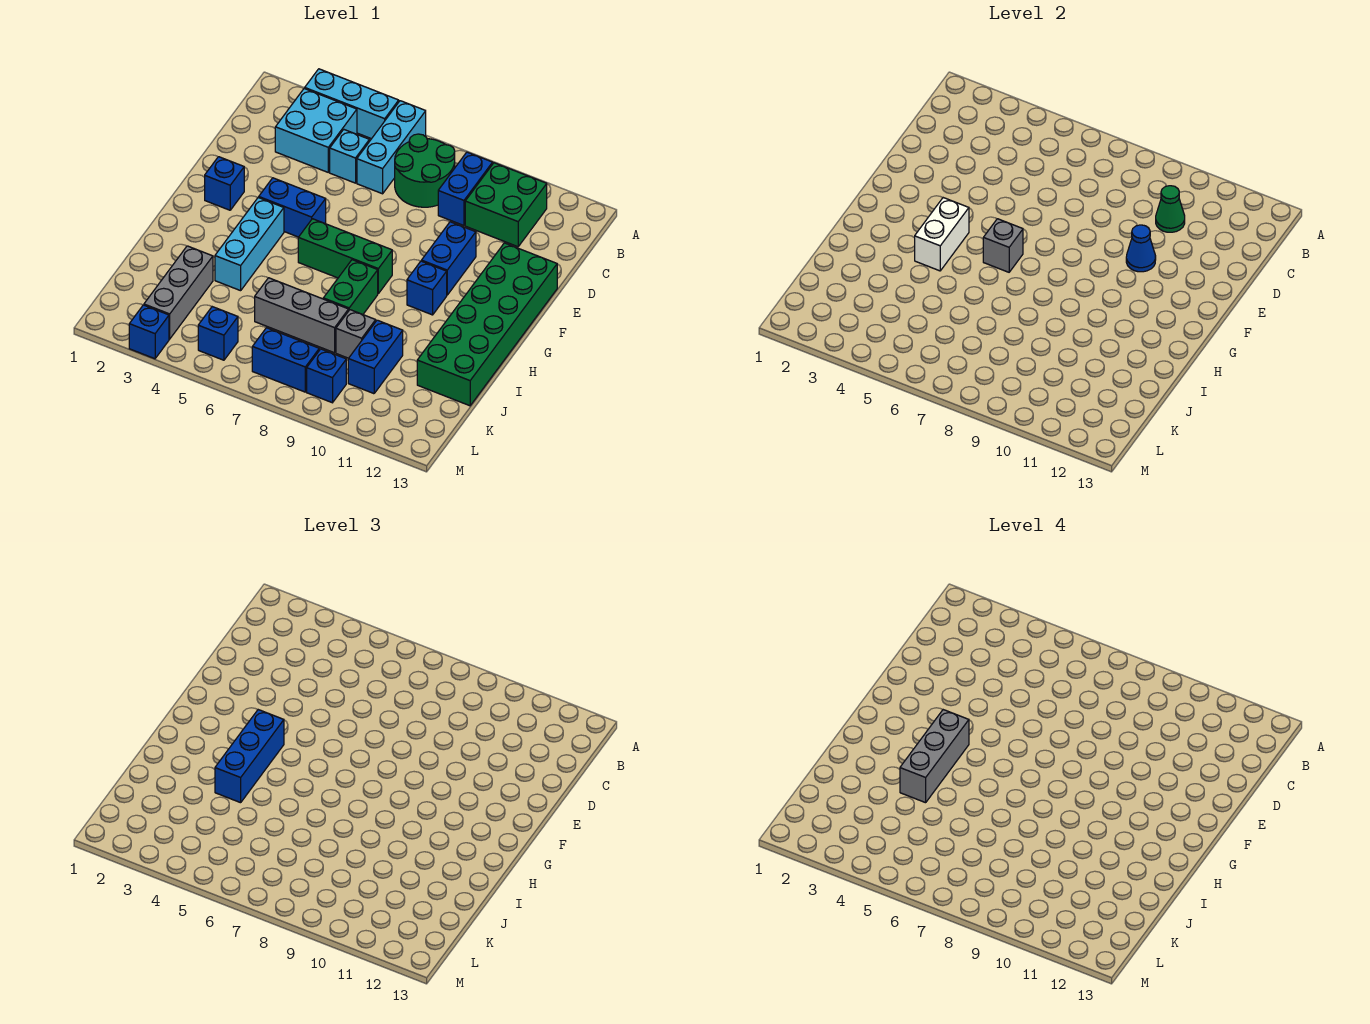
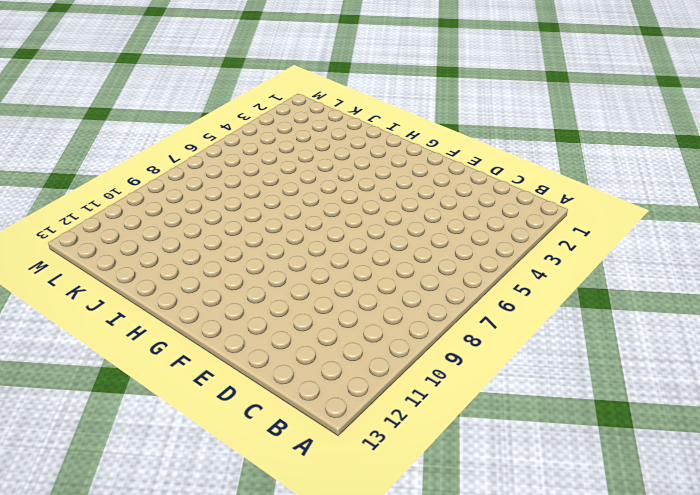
none -> cyan brick A3:A5 level 1
none -> cyan brick A6:C6 level 1
none -> cyan brick B3:C4 level 1

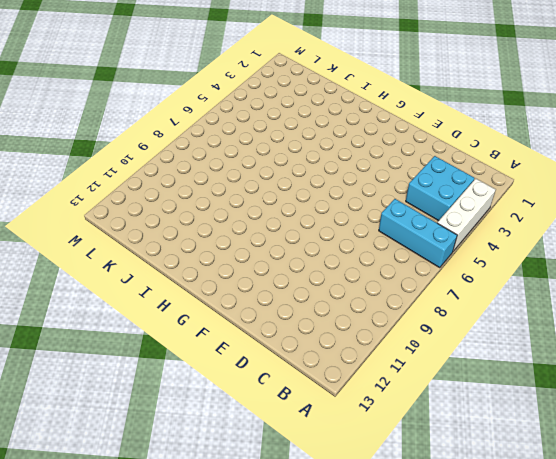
white brick A3:A5 level 1 -> cyan brick A3:A5 level 1
none -> green round brick B7:C8 level 1
none -> blue brick B9:C9 level 1
none -> green brick B10:C11 level 1

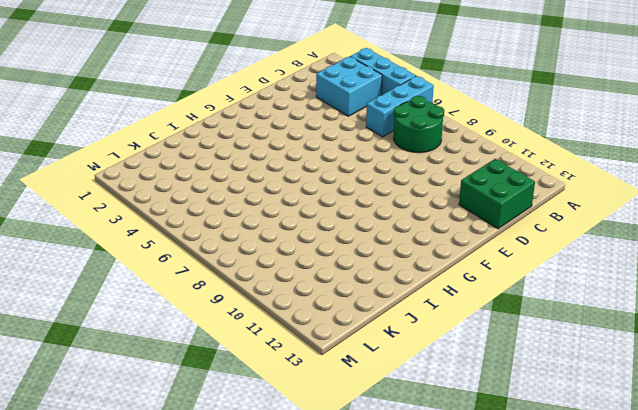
green brick C12:D13 level 1 -> green brick B10:C11 level 1
none -> blue brick B9:C9 level 1
none -> cyan brick C5 level 1
none -> blue brick E10:F10 level 1

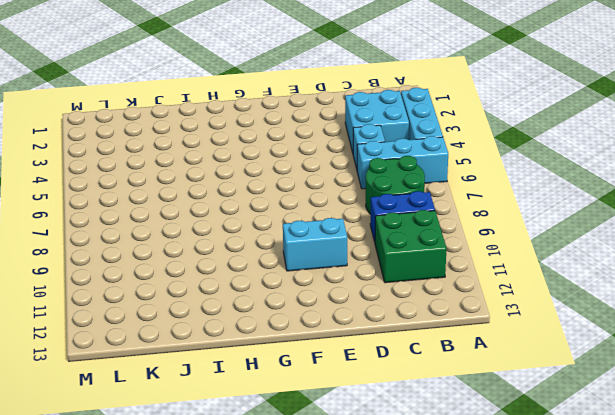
cyan brick E10:F10 level 1 -> blue brick E10:F10 level 1
none -> green brick E12:J13 level 1
none -> blue brick F2 level 1
none -> blue brick F4:F5 level 1

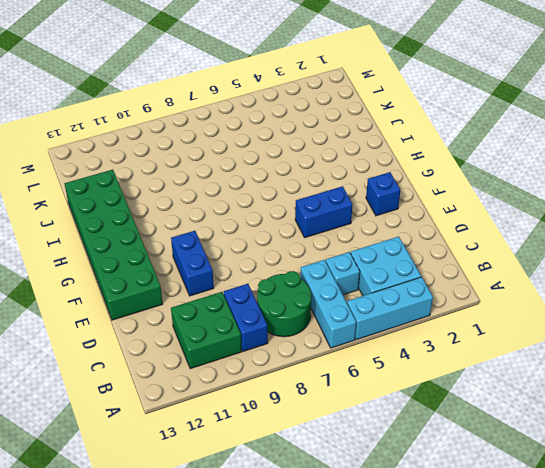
none -> cyan brick G4:I4 level 1
none -> green brick G6:G8 level 1
none -> blue brick G10 level 1

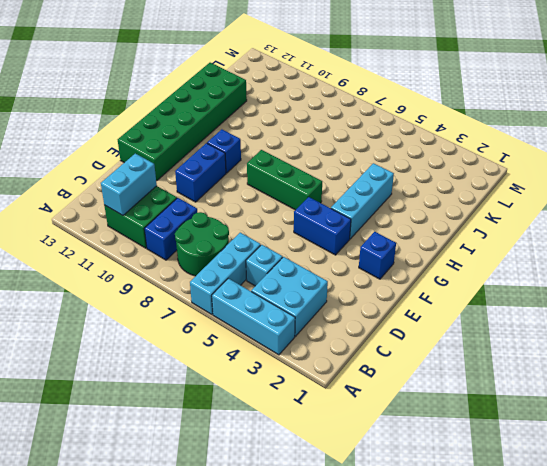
cyan brick B11:C11 level 2 -> none
none -> green brick H8:I8 level 1
none -> grey brick J3:L3 level 1
none -> grey brick J6:J8 level 1

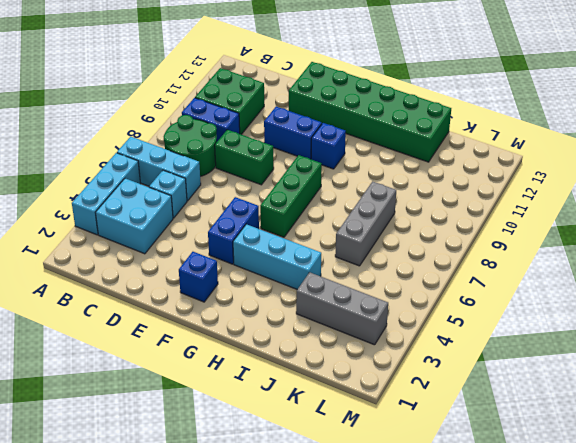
green brick D8:E8 level 1 -> green brick H8:I8 level 1
none -> grey brick J9 level 1
none -> blue brick J10:K10 level 1
none -> blue brick L5 level 1

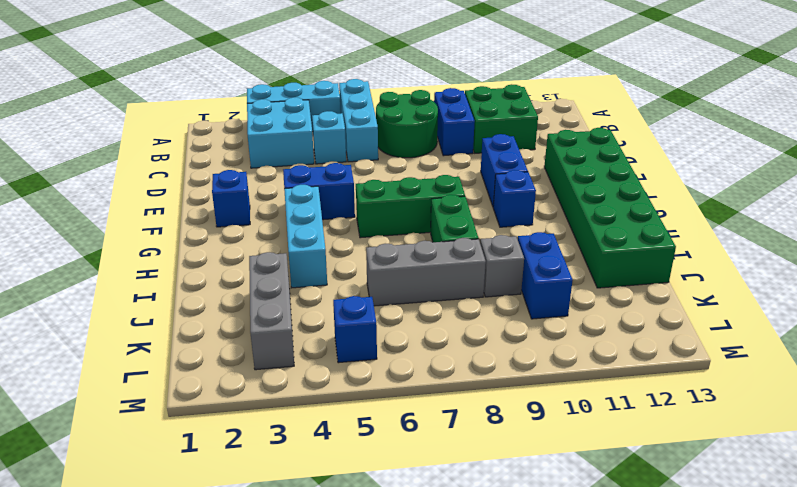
none -> blue brick L7:L8 level 1
none -> blue brick L9 level 1
none -> blue brick M3 level 1

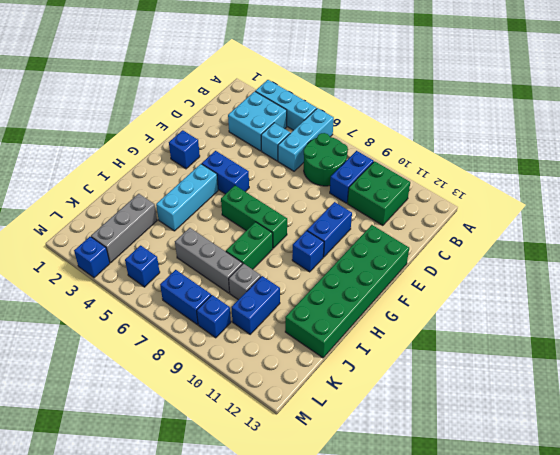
none -> green cone C10 level 2
none -> blue cone E10 level 2
none -> white brick G4:H4 level 2

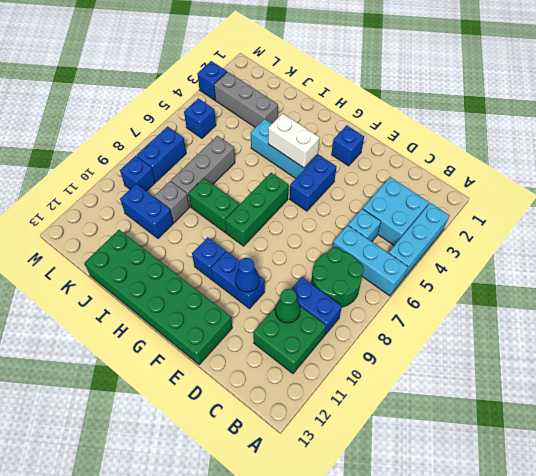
none -> grey brick G6 level 2
none -> blue brick G4:I4 level 3
none -> grey brick G4:I4 level 4

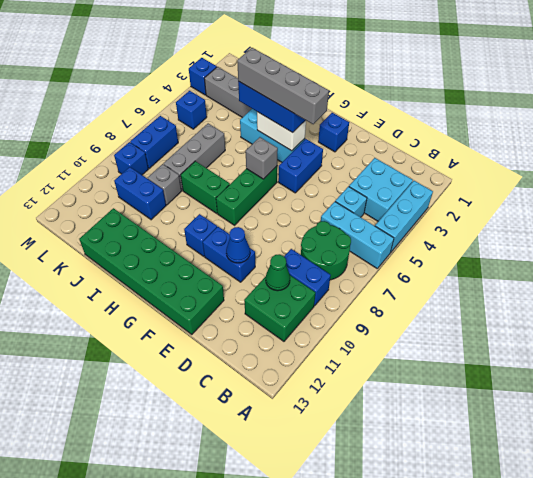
grey brick F4:I4 level 4 -> grey brick G4:I4 level 4

